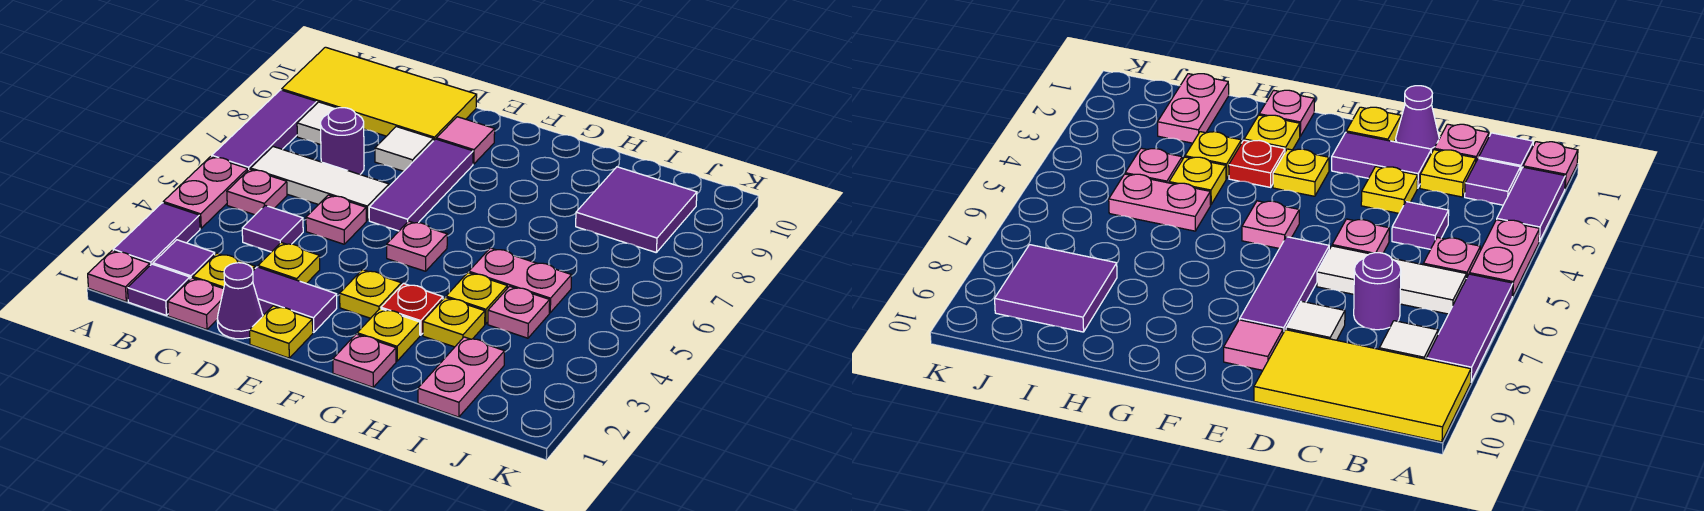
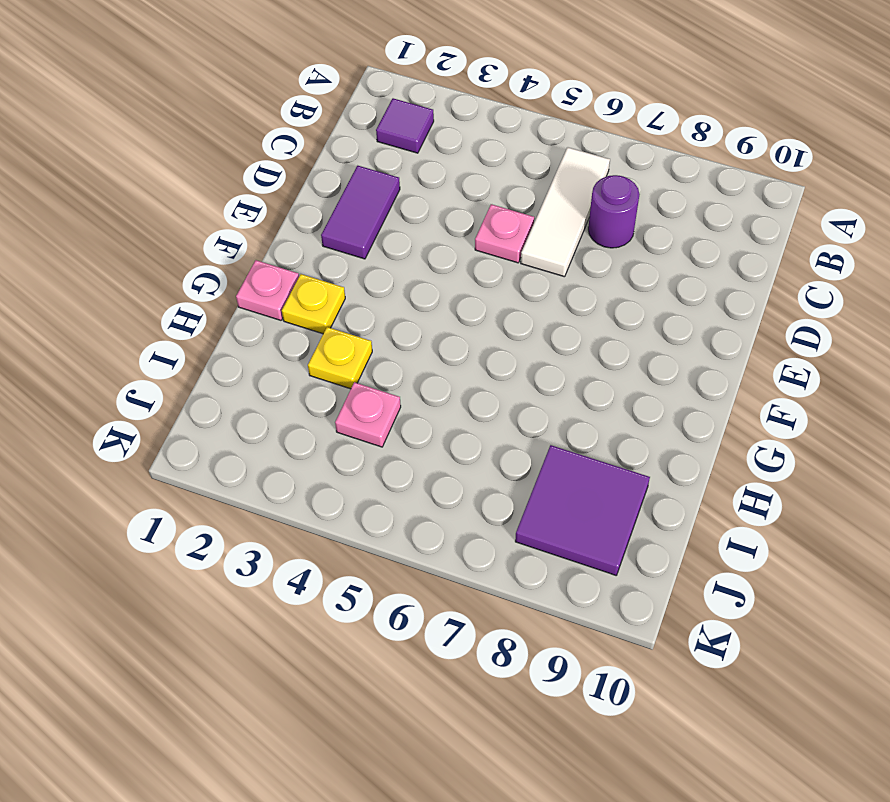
none -> pink plate A1 level 1
none -> purple tile A2:A3 level 1
none -> pink plate A4:A5 level 1
none -> purple tile A6:A8 level 1

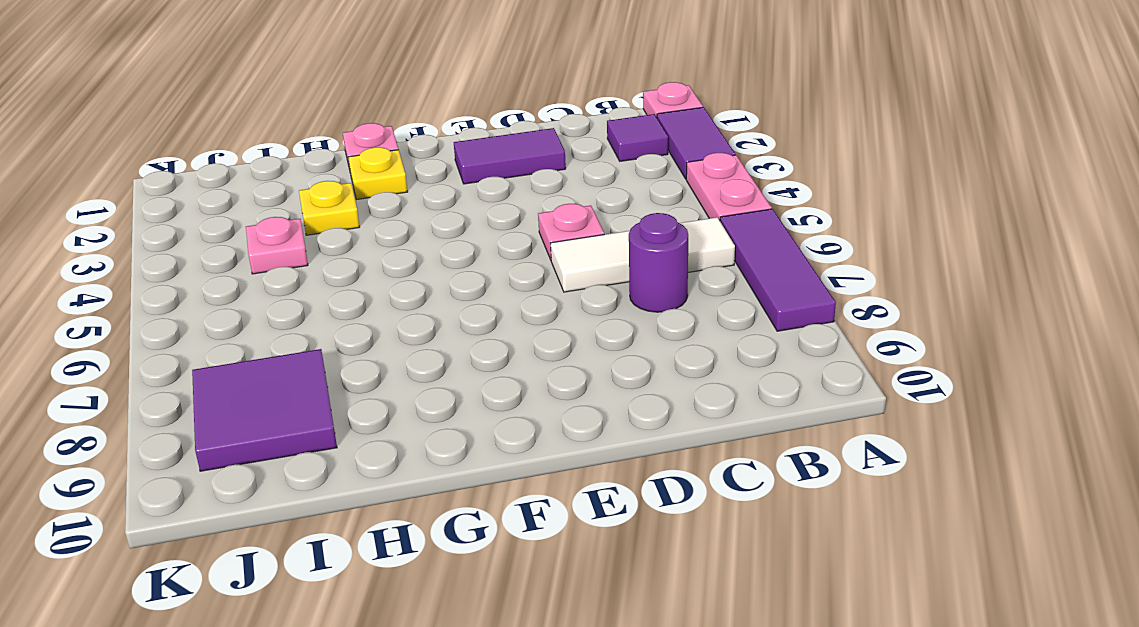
none -> yellow tile A9:D10 level 1
none -> purple tile B1 level 1
none -> pink plate B5 level 1
none -> white tile B8 level 1

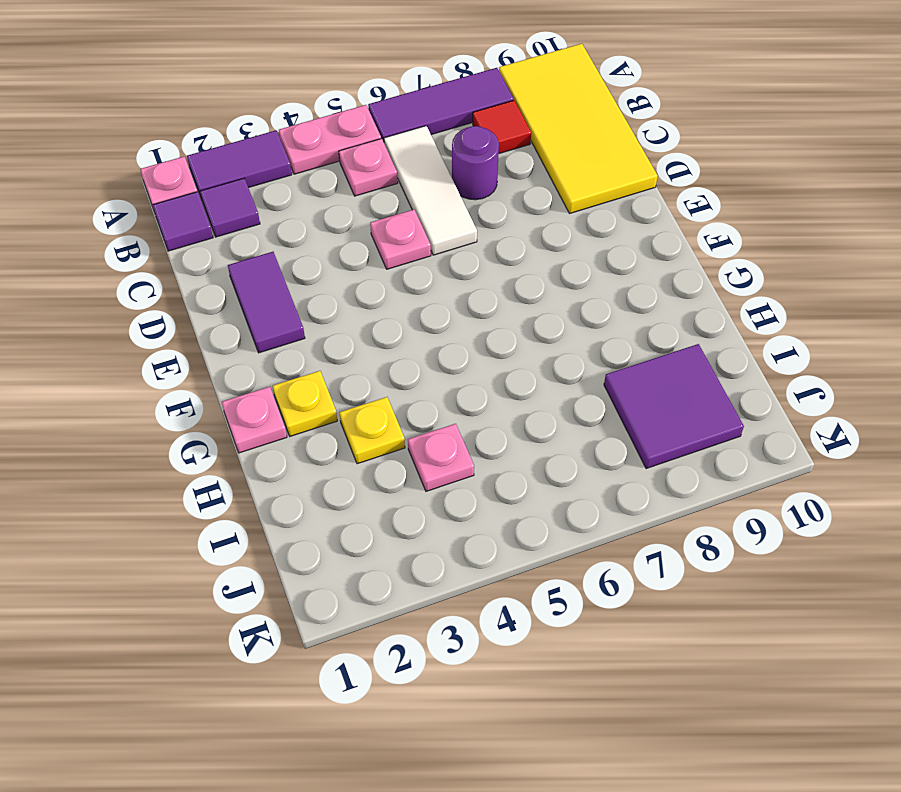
red tile B8 level 1 -> white tile B8 level 1
none -> pink plate C1 level 1
none -> yellow plate C2 level 1
none -> purple tile C4 level 1
none -> purple cone D1 level 1

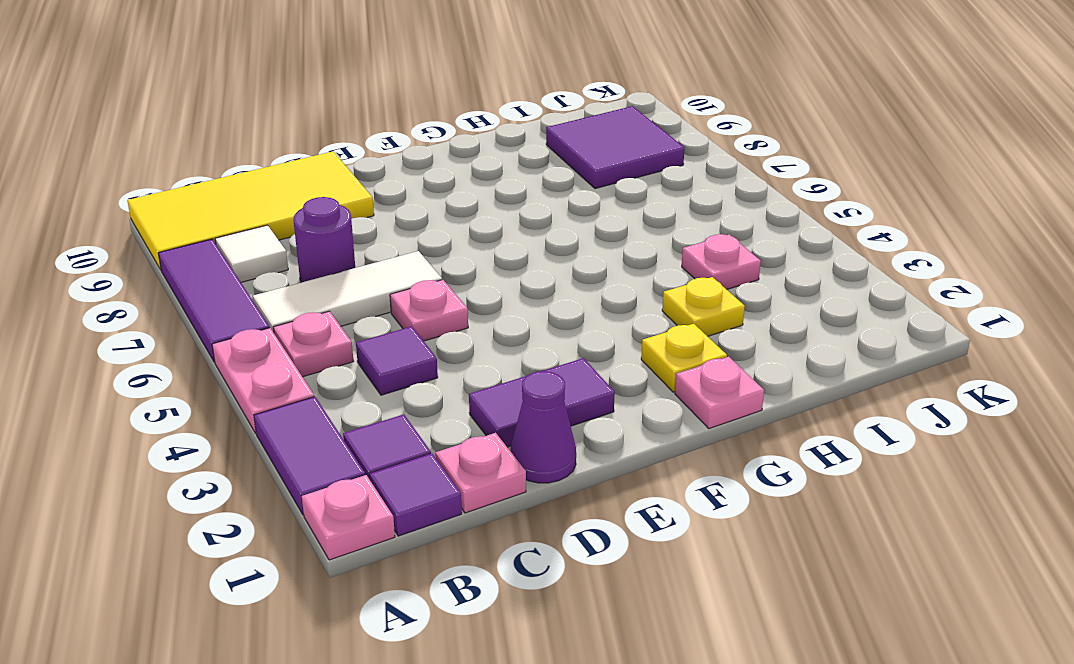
none -> yellow plate C2 level 1
none -> yellow plate D3 level 1
none -> white tile D8 level 1
none -> yellow plate E1 level 1

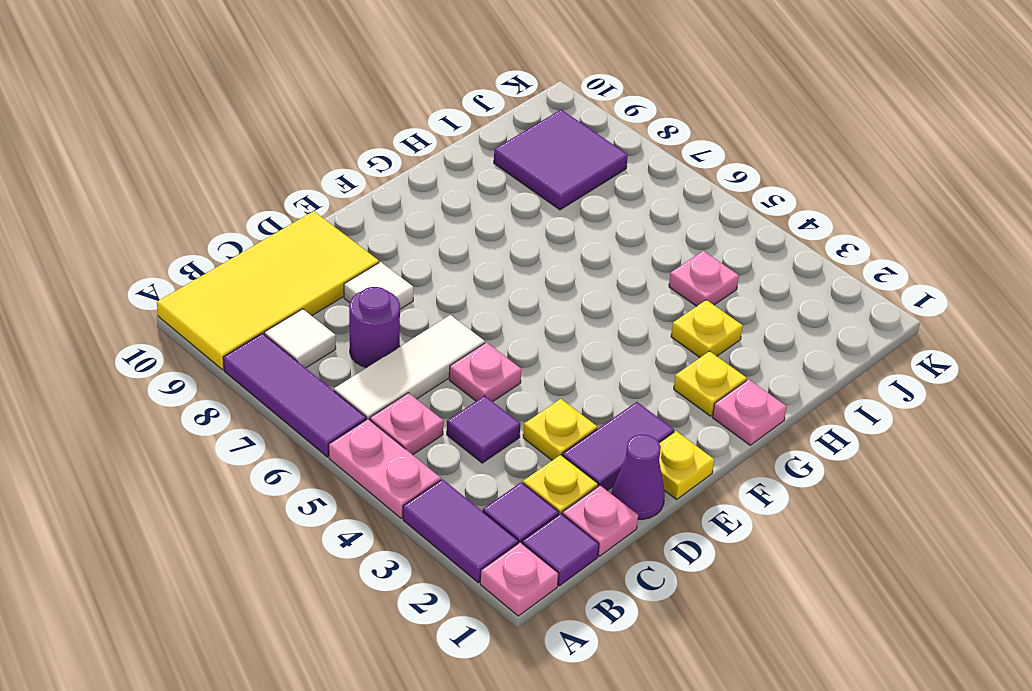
none -> purple tile E6:E8 level 1
none -> pink tile E9 level 1
none -> yellow plate F3 level 1
none -> pink plate F5 level 1

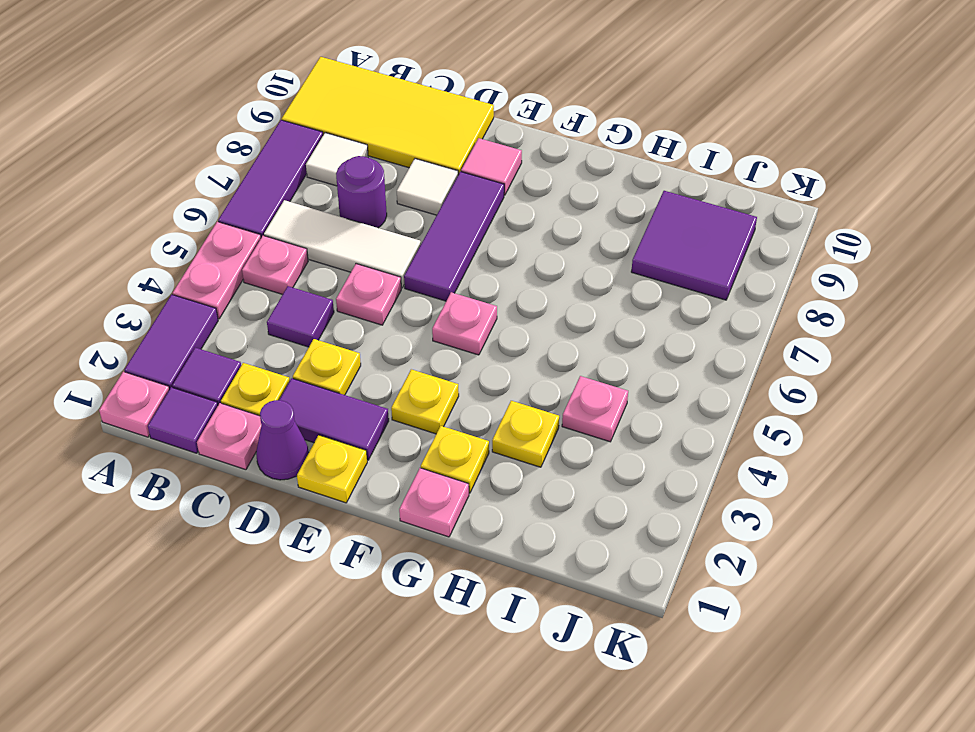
none -> red plate G3 level 1
none -> yellow plate H4 level 1
none -> pink plate H5:I5 level 1
none -> pink plate I1:I2 level 1

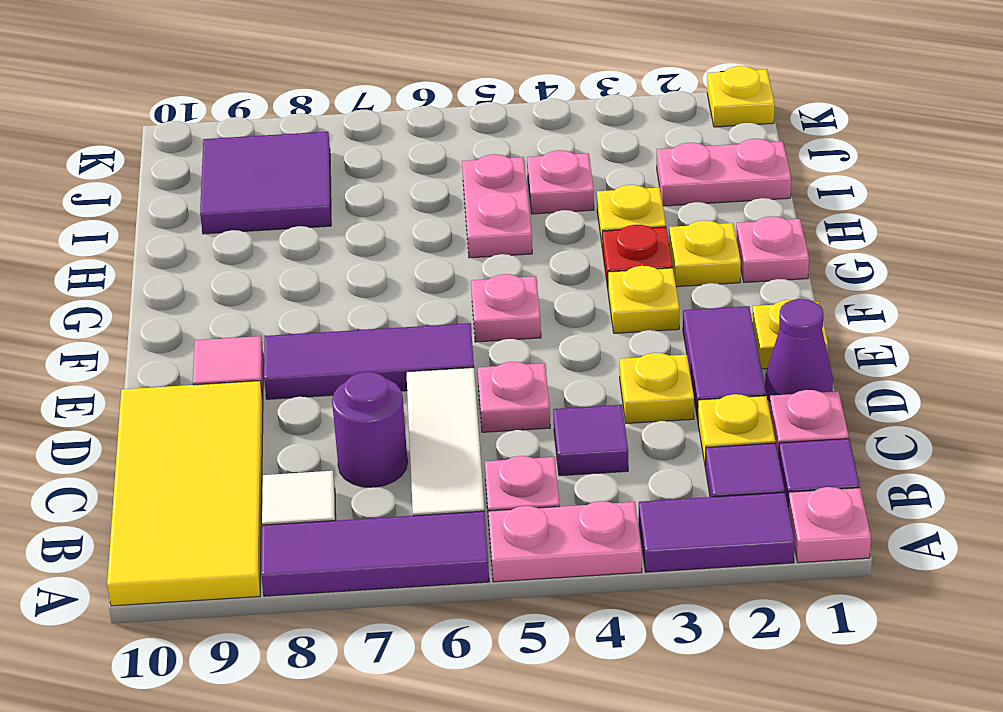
yellow plate K1 level 1 -> yellow plate H4 level 1
none -> white tile D8 level 1

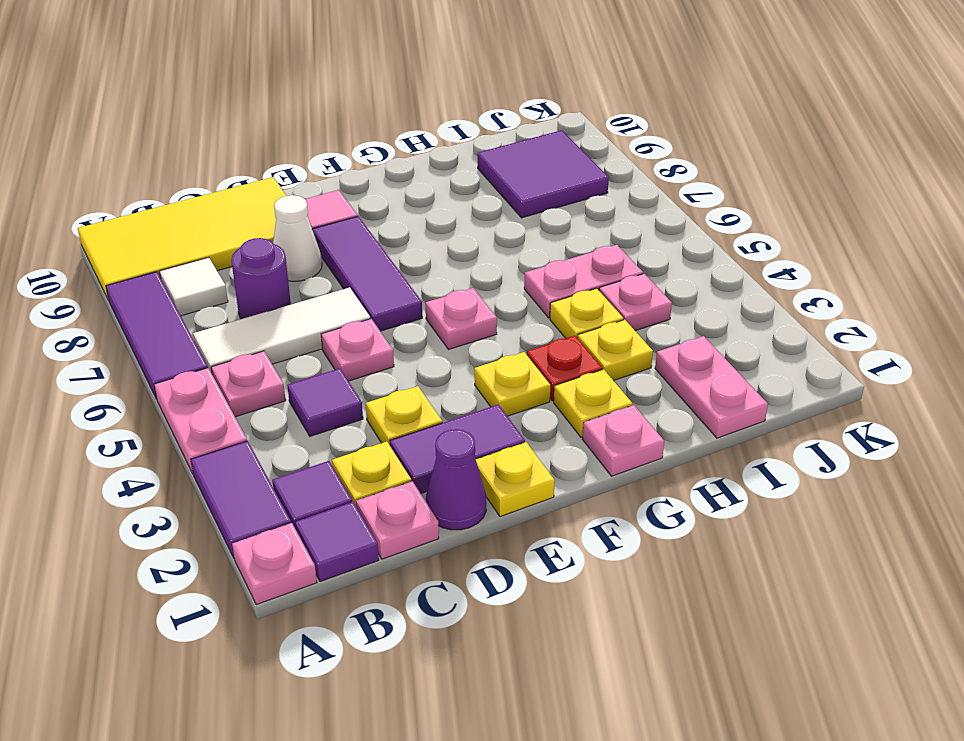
white cone D8 level 1 -> white tile D8 level 1

